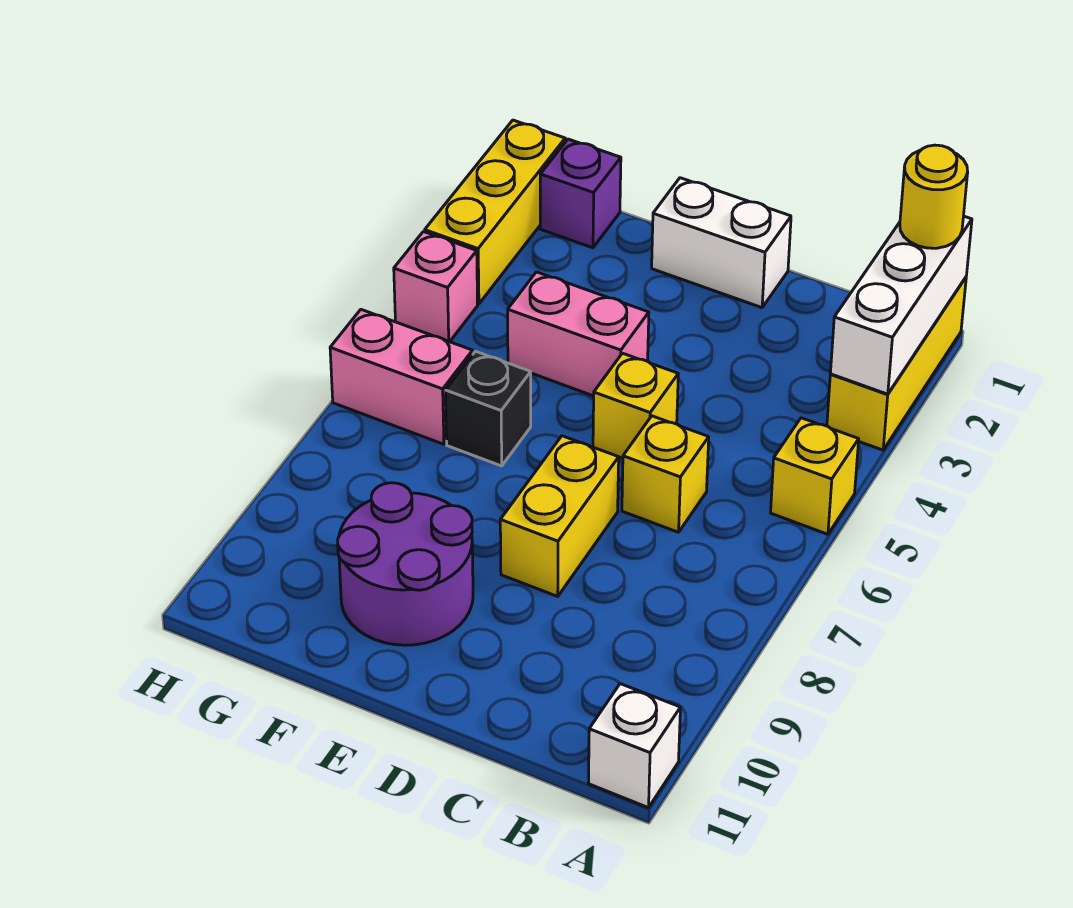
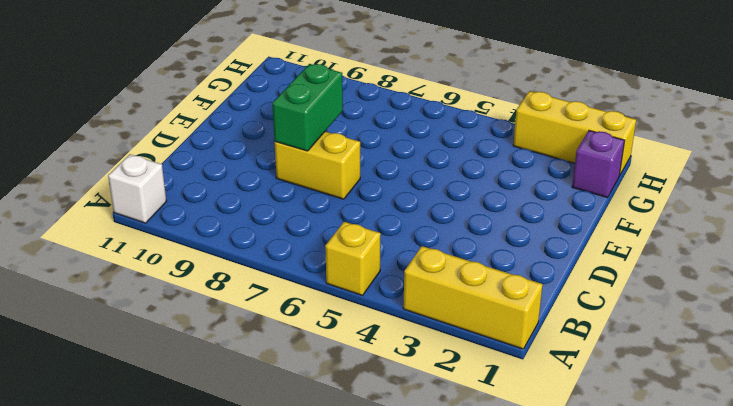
green brick D8:E8 level 2 -> none
none -> yellow brick C6 level 1
none -> white brick D1:E1 level 1
none -> yellow brick D5 level 1

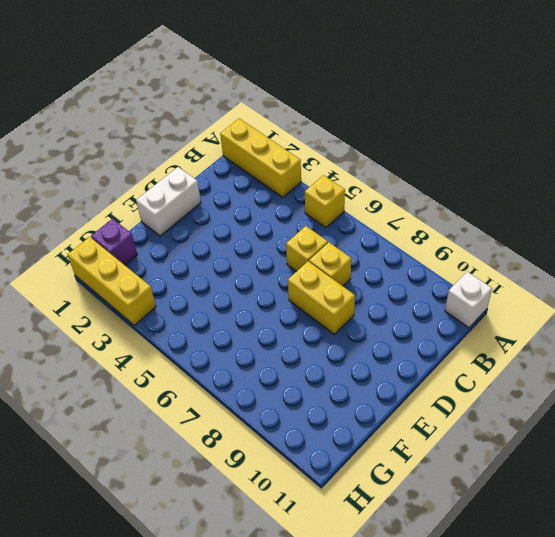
yellow brick C7 level 1 -> yellow brick D5 level 1
none -> pink brick E4:F4 level 1
none -> purple round brick E9:F10 level 1
none -> black brick F6 level 1

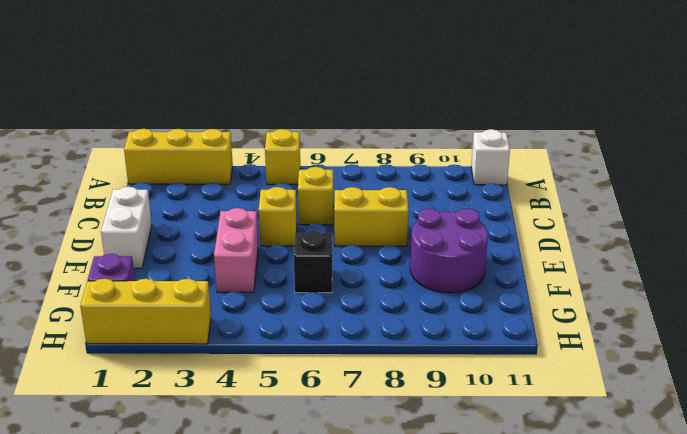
none -> pink brick G6:H6 level 1
none -> pink brick H4 level 1
none -> white brick A1:A3 level 2

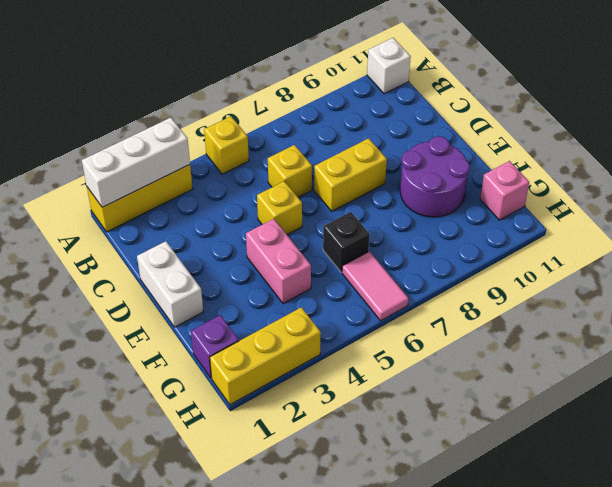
pink tile G6:H6 level 1 -> pink brick G6:H6 level 1
pink brick G11 level 1 -> pink brick H4 level 1
none -> yellow round brick A1 level 3

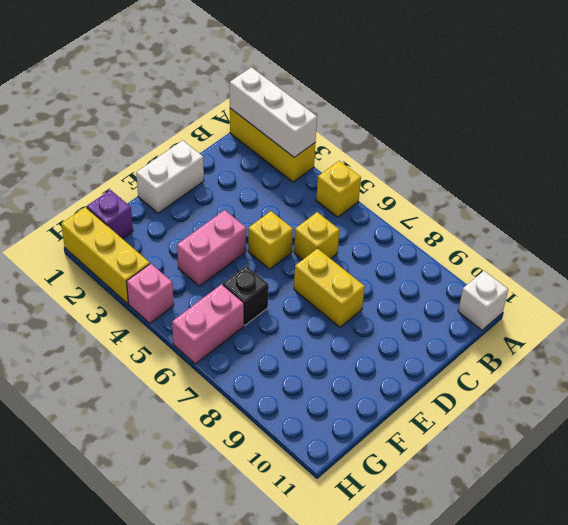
none -> purple round brick E9:F10 level 1
none -> yellow round brick A1 level 3

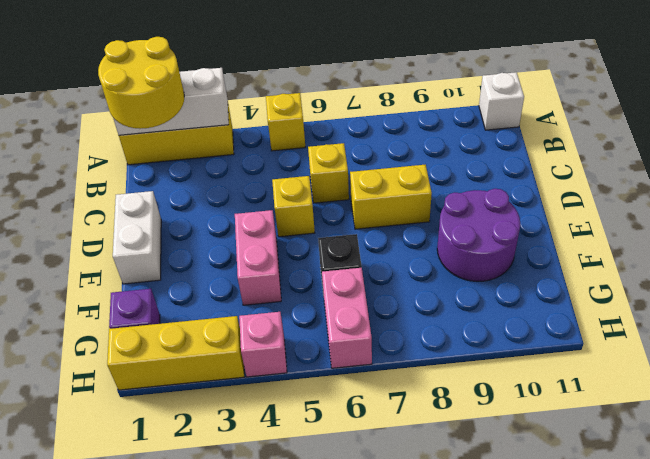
yellow round brick A1:B2 level 3 -> yellow round brick A1 level 3

